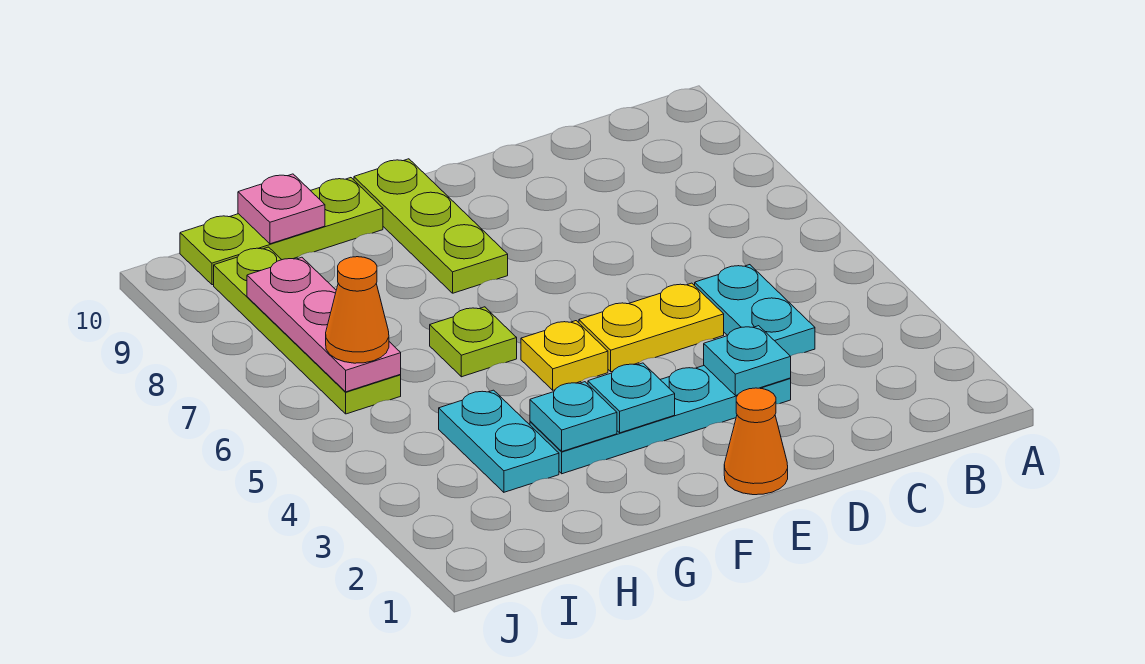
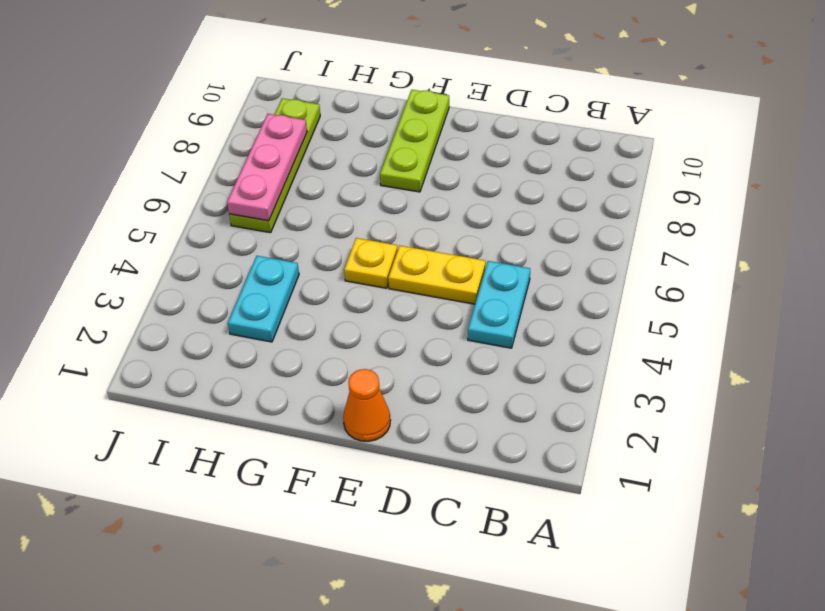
none -> cyan plate D3:G3 level 1
none -> lime plate G6 level 1
none -> lime plate G10:I10 level 1

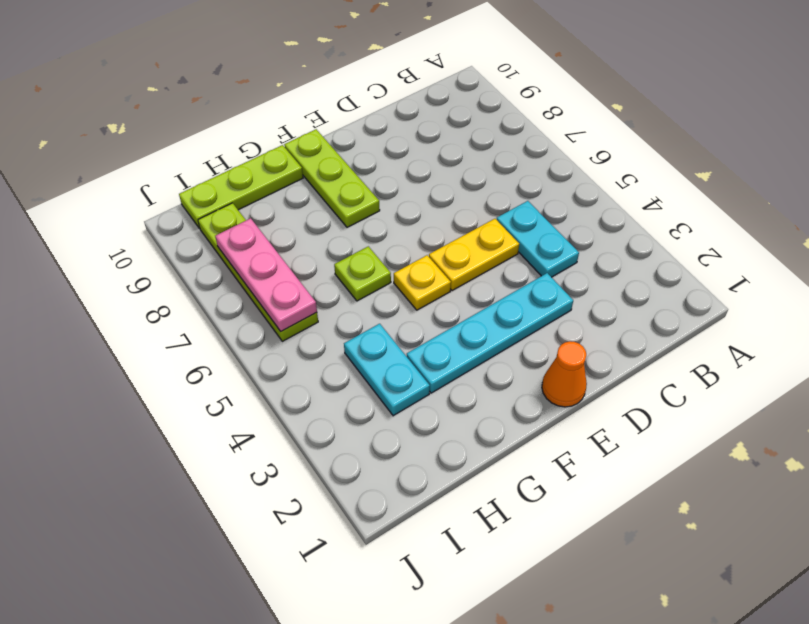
none -> cyan plate D3 level 2
none -> cyan plate F3 level 2
none -> cyan plate G3 level 2

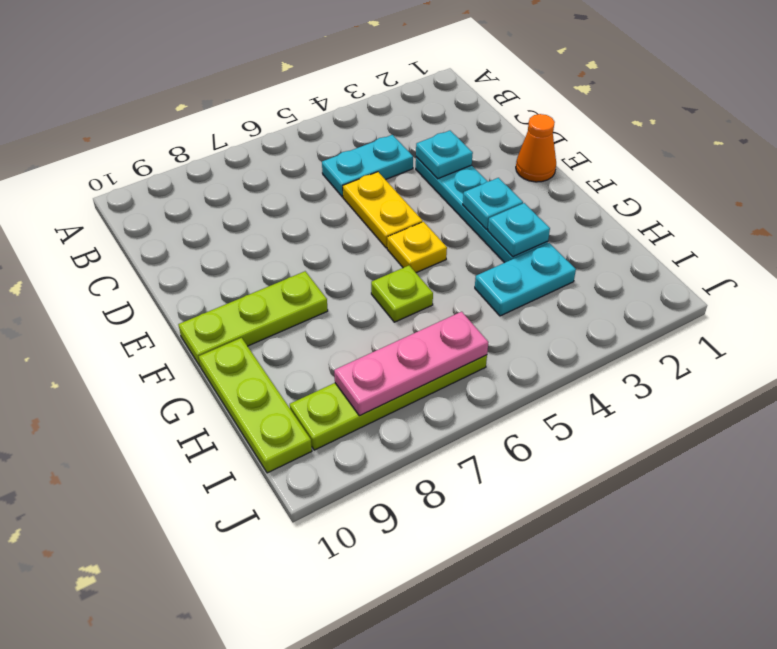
none -> pink plate H10 level 2
none -> orange cone I6 level 3

